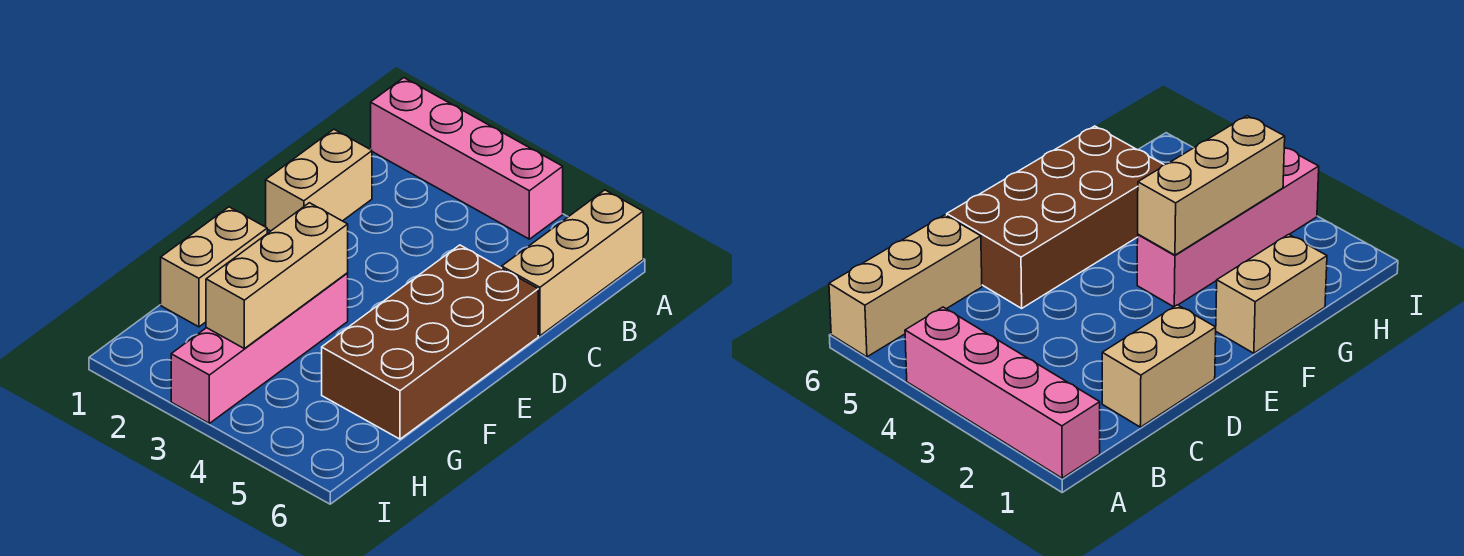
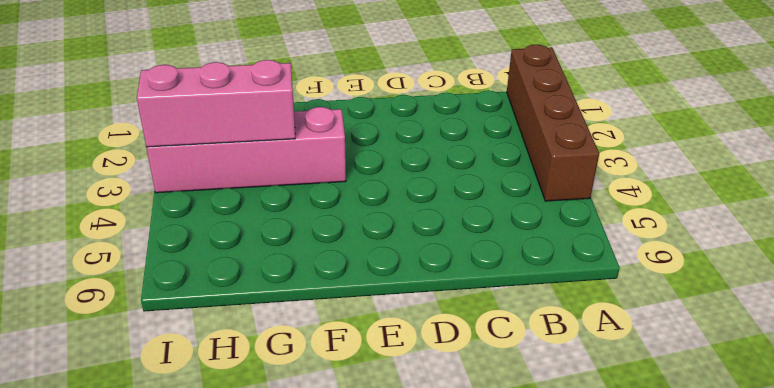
brown brick A1:A4 level 1 -> pink brick A1:A4 level 1
pink brick G3:I3 level 2 -> tan brick F3:H3 level 2
none -> tan brick A6:C6 level 1
none -> tan brick C1:D1 level 1

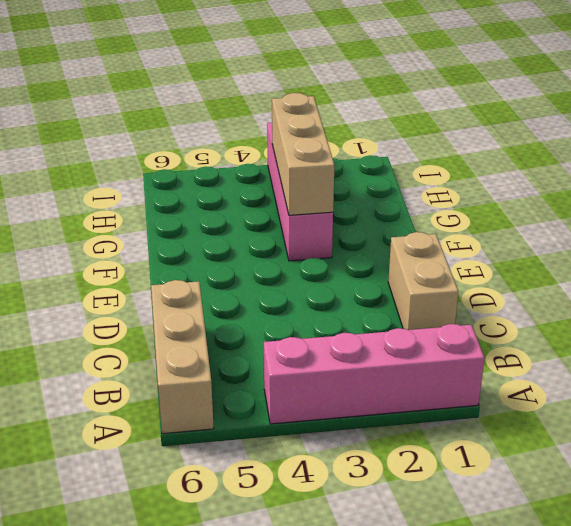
none -> brown brick D5:G6 level 1
none -> tan brick F1:G1 level 1

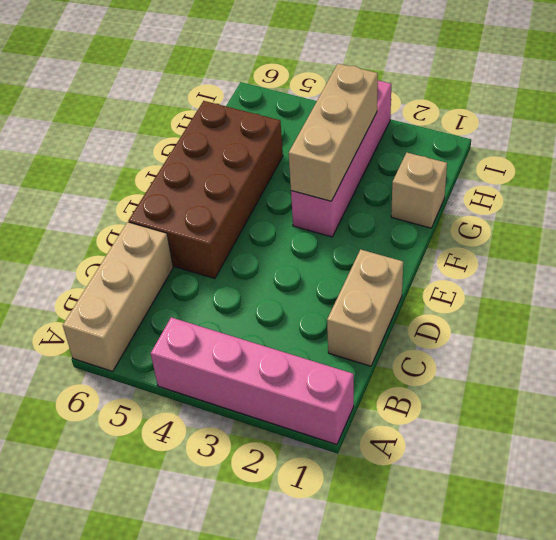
tan brick G1 level 1 -> tan brick F1:G1 level 1

